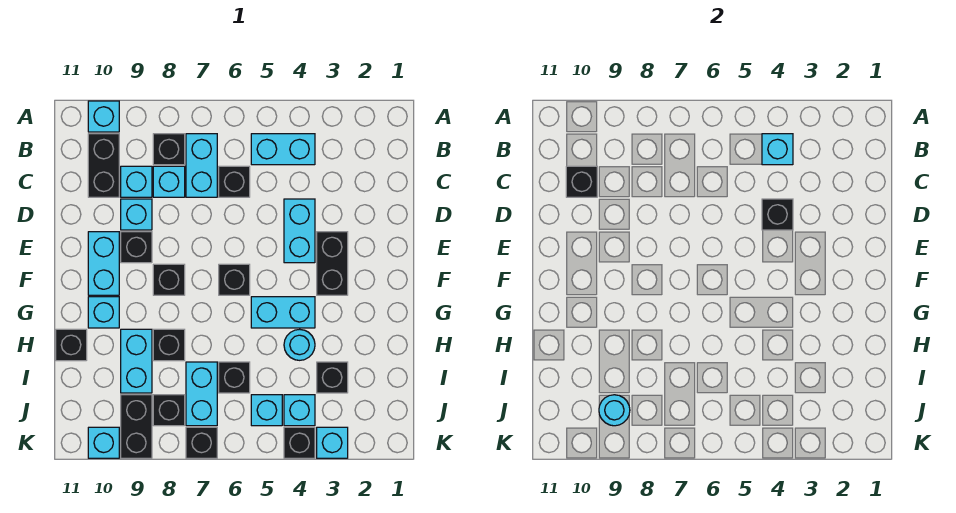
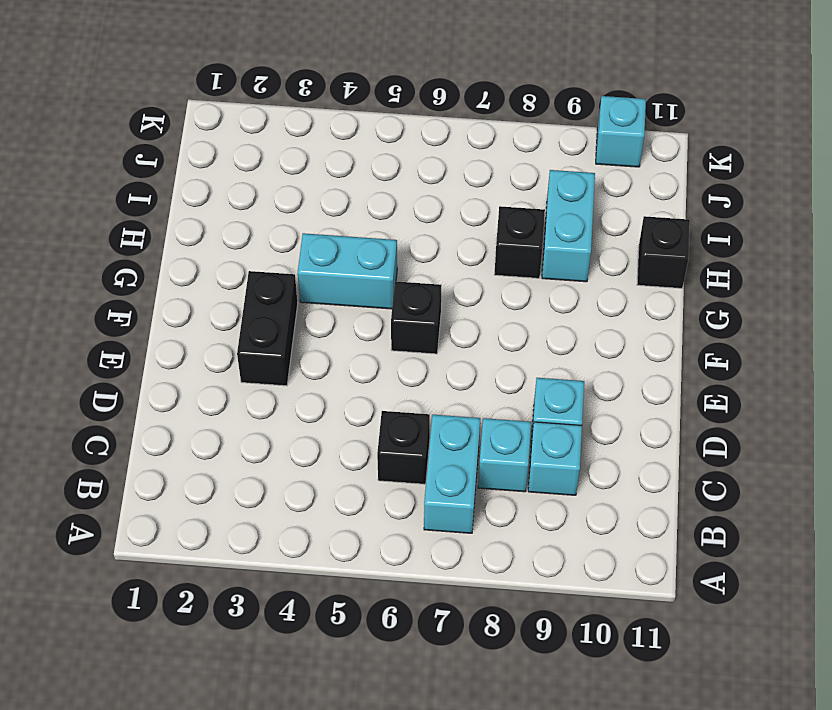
none -> cyan brick A10 level 1
none -> cyan brick B4:B5 level 1
none -> black brick B8 level 1
none -> black brick B10:C10 level 1

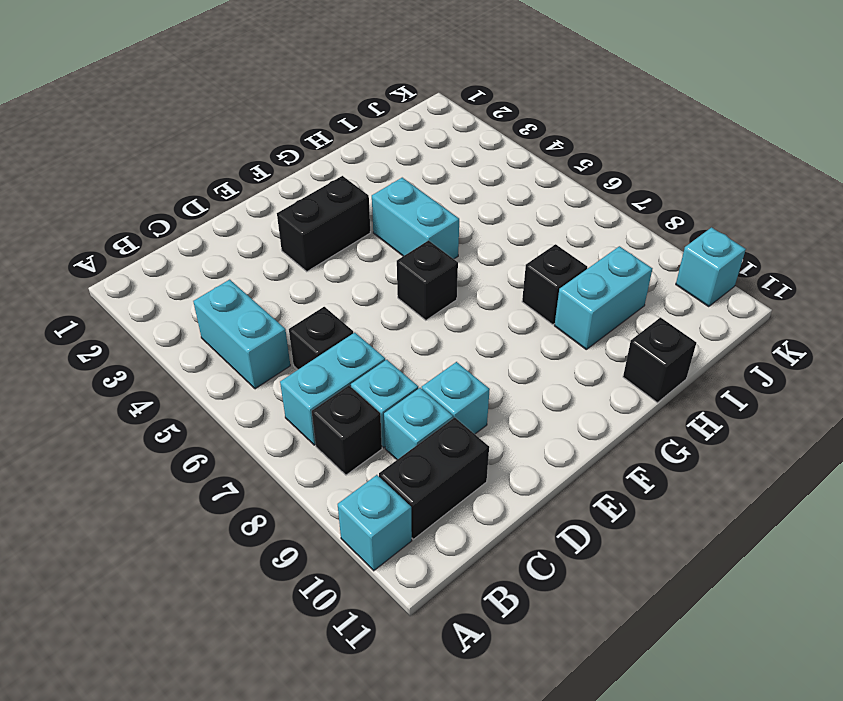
none -> cyan brick D4:E4 level 1
none -> black brick E9 level 1
none -> cyan brick E10:F10 level 1
none -> black brick F8 level 1

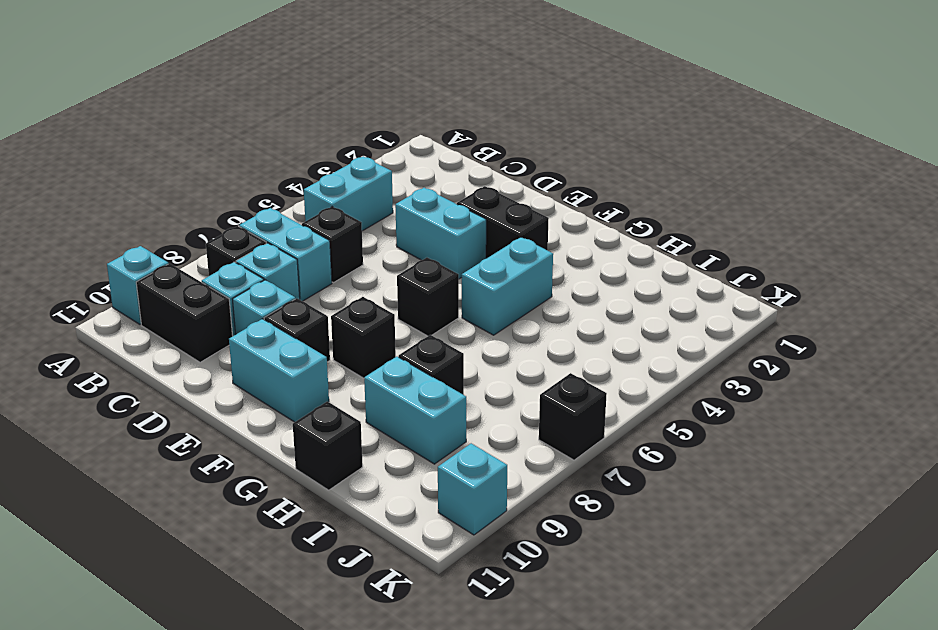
none -> cyan brick G10 level 1
none -> cyan round brick H4 level 1
none -> black brick I3 level 1
none -> black brick I6 level 1

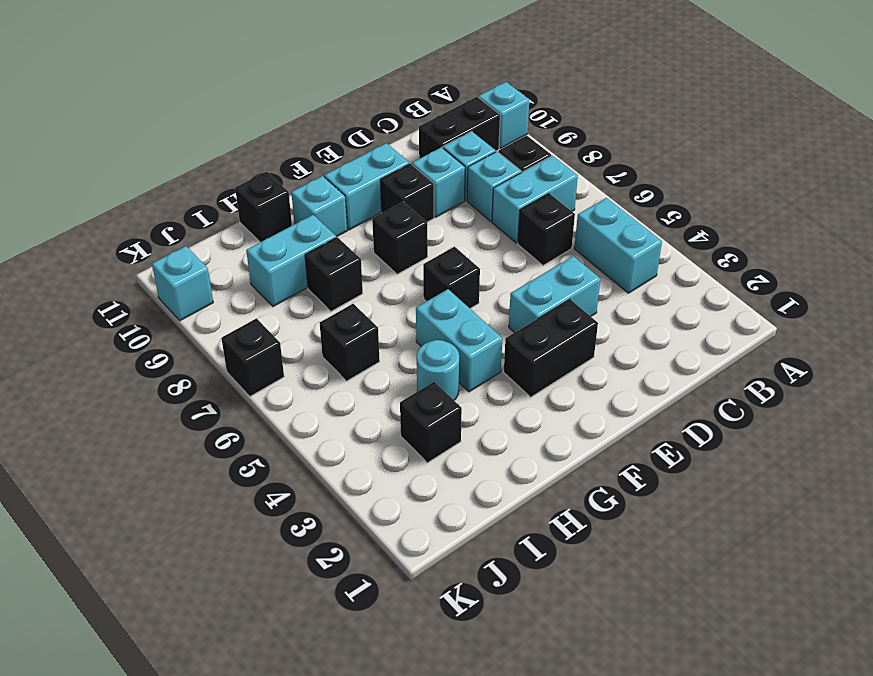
none -> cyan brick I7:J7 level 1
none -> cyan brick J4 level 1
none -> cyan brick J5 level 1
none -> black brick J8 level 1

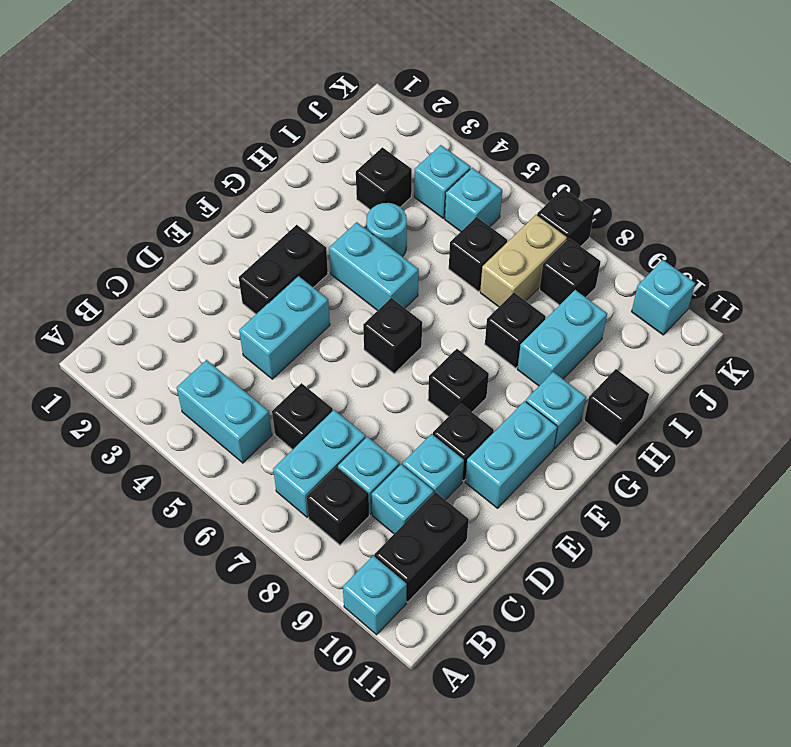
tan brick I7:J7 level 1 -> cyan brick I7:J7 level 1
none -> black brick J9:K9 level 1
none -> cyan brick K3 level 1
none -> black brick K4 level 1
none -> cyan brick B4 level 2

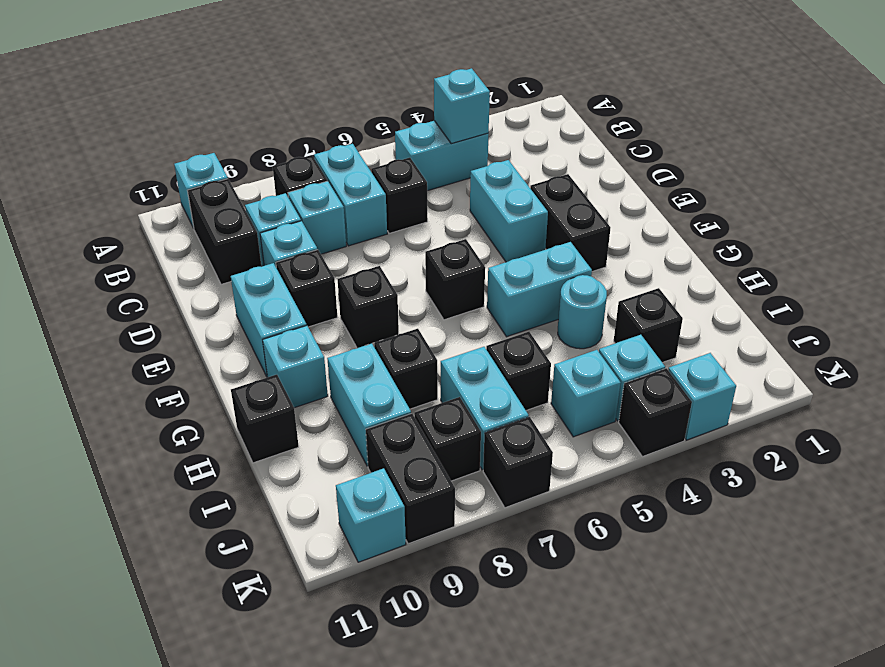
none -> black brick C10 level 2
none -> black brick D4 level 2
none -> cyan round brick J9 level 2

